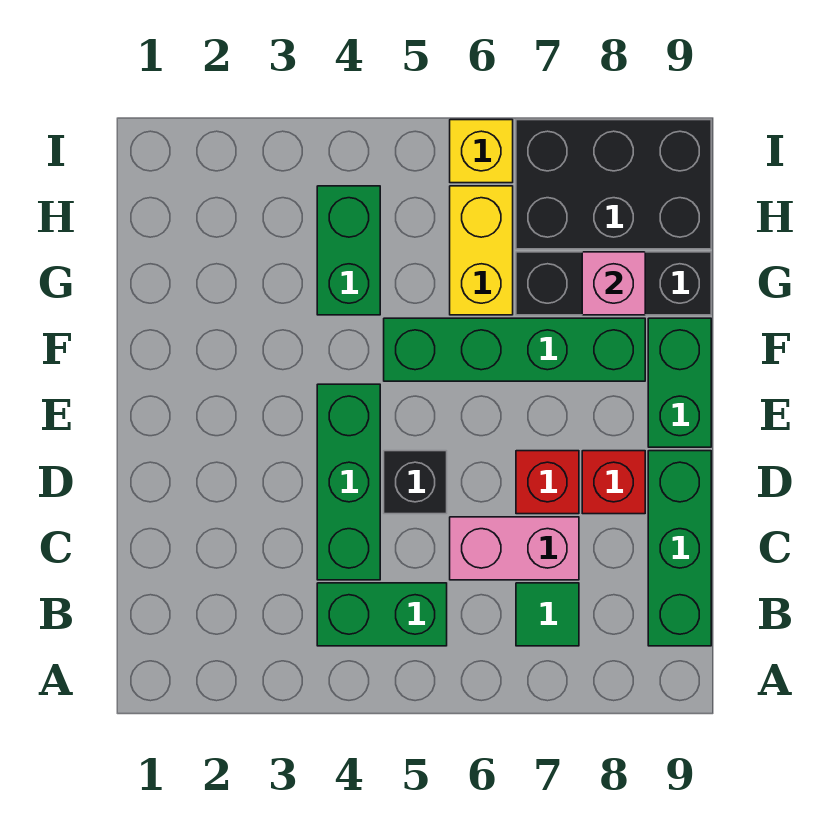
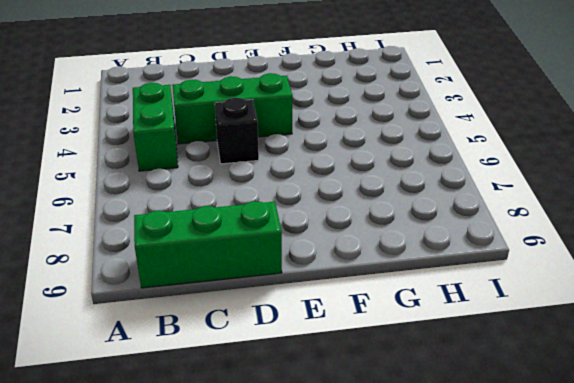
none -> green tile B7 level 1
none -> pink brick C6:C7 level 1
none -> red brick D7 level 1

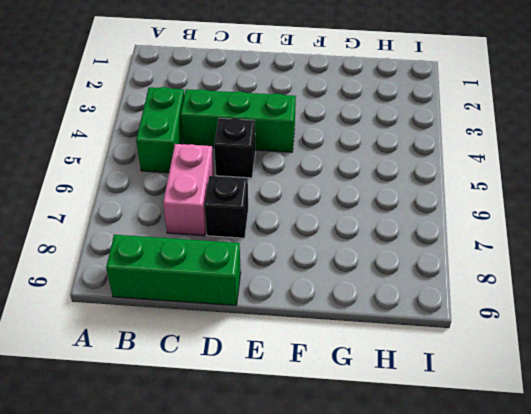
black brick D7 level 1 -> red brick D7 level 1
none -> green tile B7 level 1
none -> red brick D8 level 1
none -> green brick E9:F9 level 1

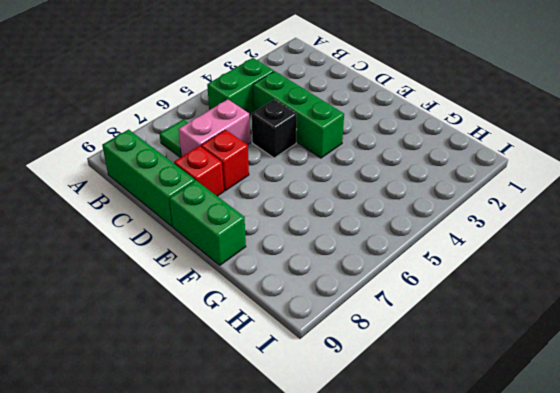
none -> green brick F5:F8 level 1
none -> green brick G4:H4 level 1
none -> yellow brick G6:H6 level 1

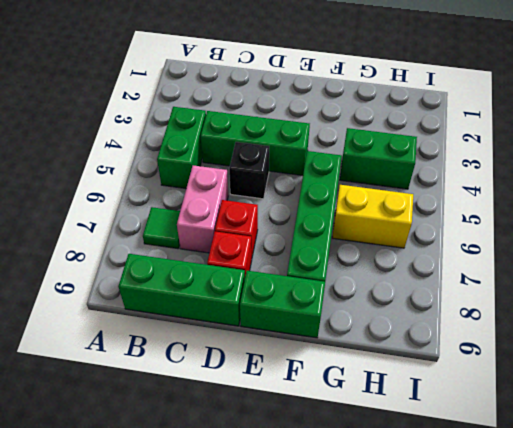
none -> black brick G7:G9 level 1
none -> black brick H7:I9 level 1
none -> yellow brick I6 level 1

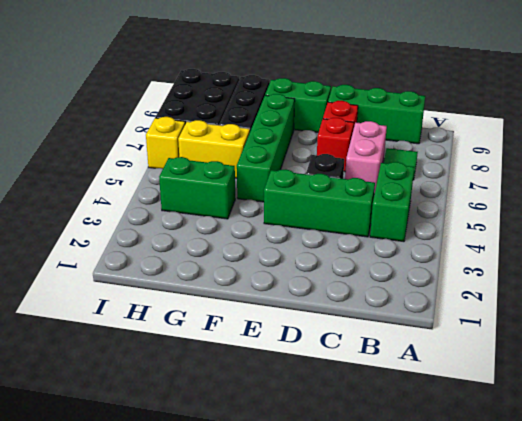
none -> pink brick G8 level 2

